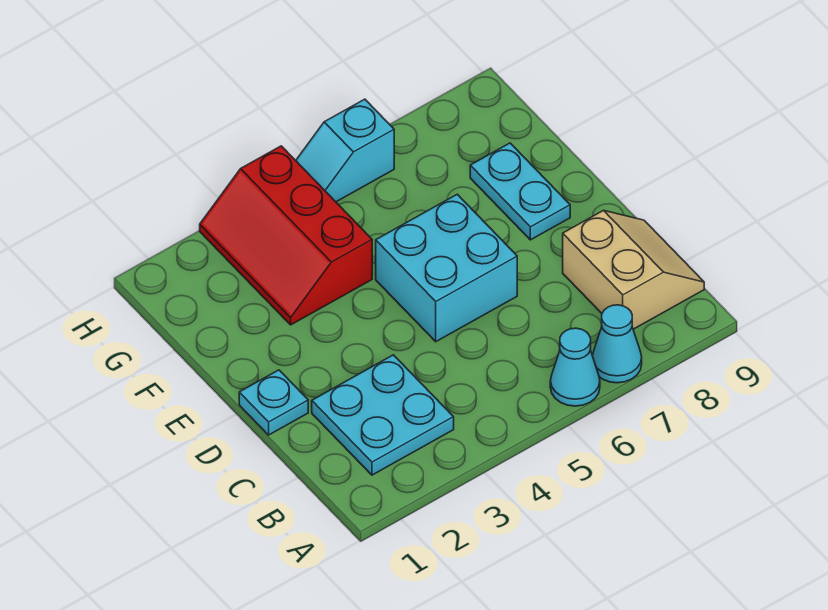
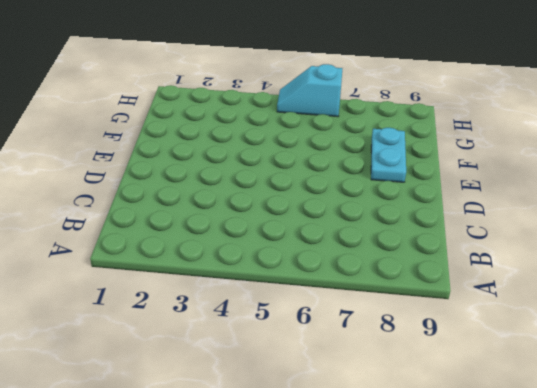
none -> cyan cone A6 level 1
none -> cyan cone A7 level 1

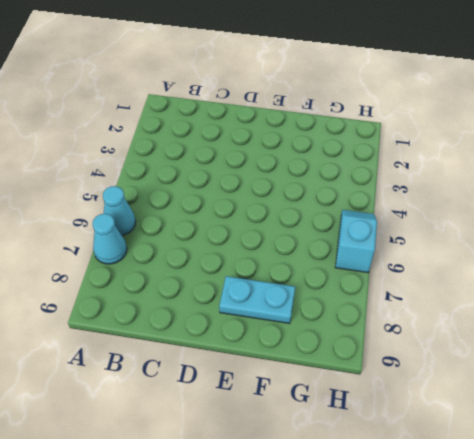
none -> cyan plate B2:C3 level 1
none -> tan slope B8:C9 level 1 top 8

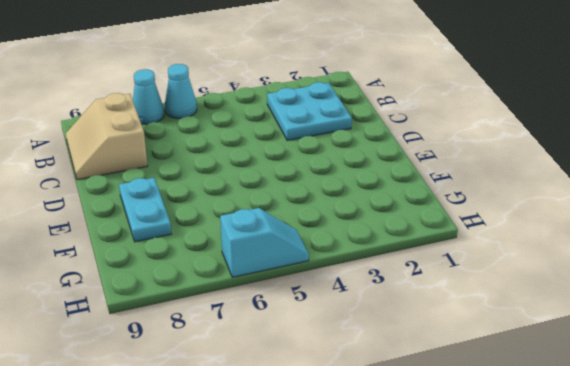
none -> cyan plate D1 level 1
none -> cyan brick D5:E6 level 1

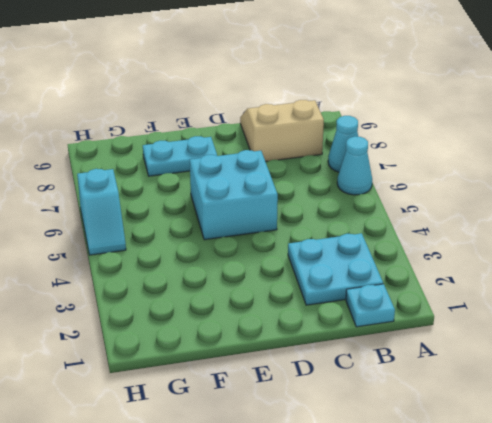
cyan plate B1 level 1 -> cyan plate D1 level 1
none -> red slope F3:H4 level 1 top 4

